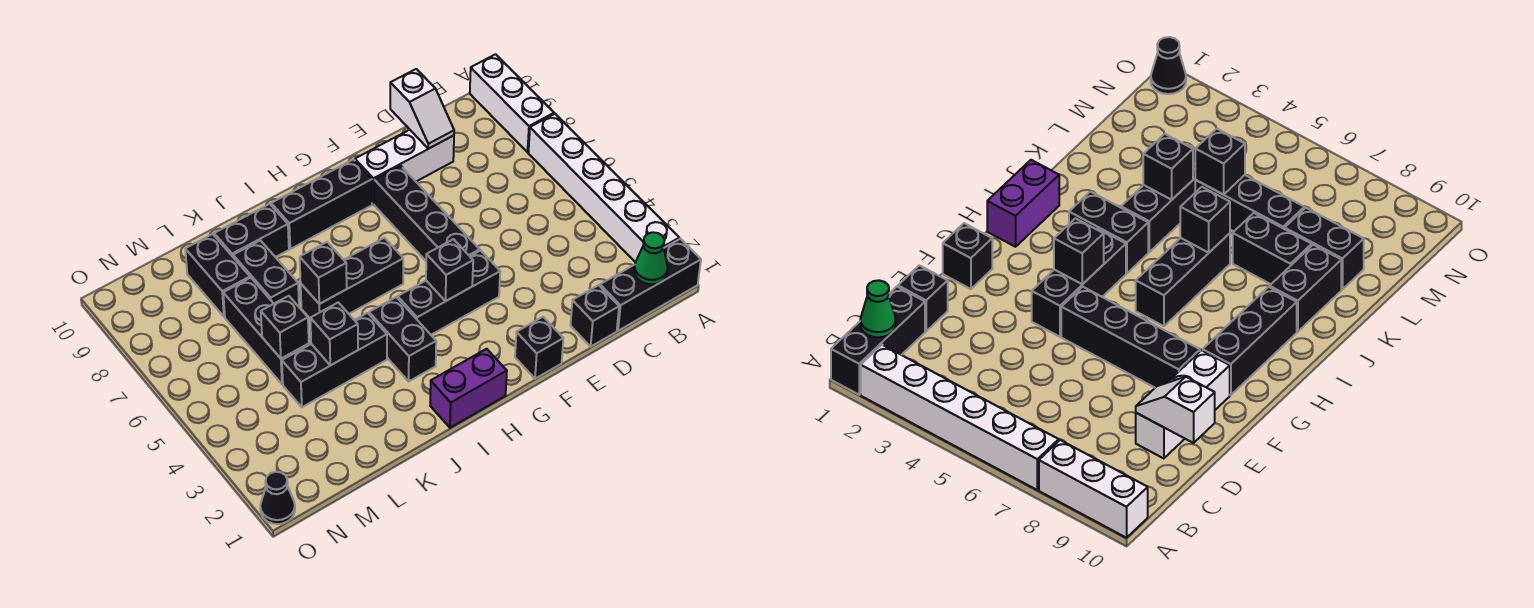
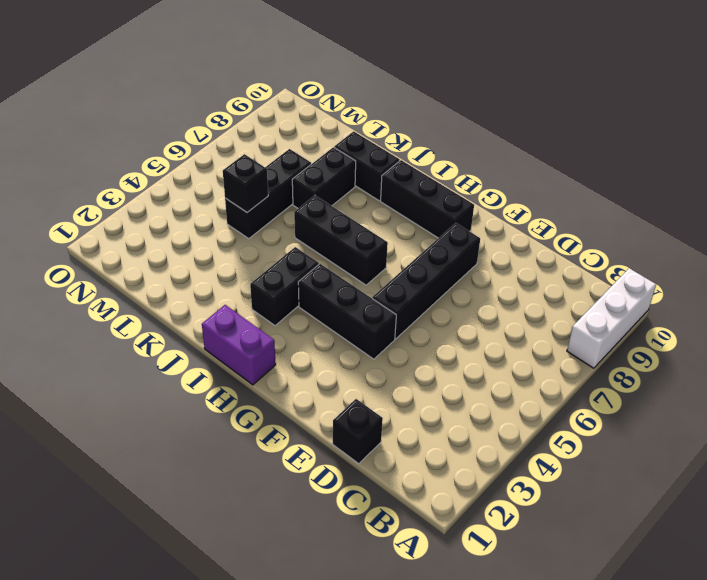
none -> black brick A1:C1 level 1
none -> white brick A2:A7 level 1
none -> white brick D9:F9 level 1

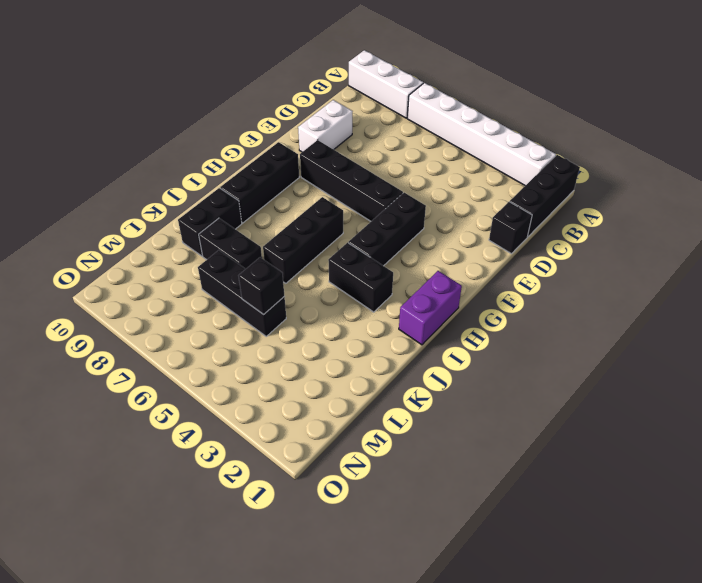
white brick D9:E9 level 1 -> white brick D9:F9 level 1
none -> black brick F1 level 1
none -> black brick J4:L4 level 1
none -> black brick L8:L9 level 1

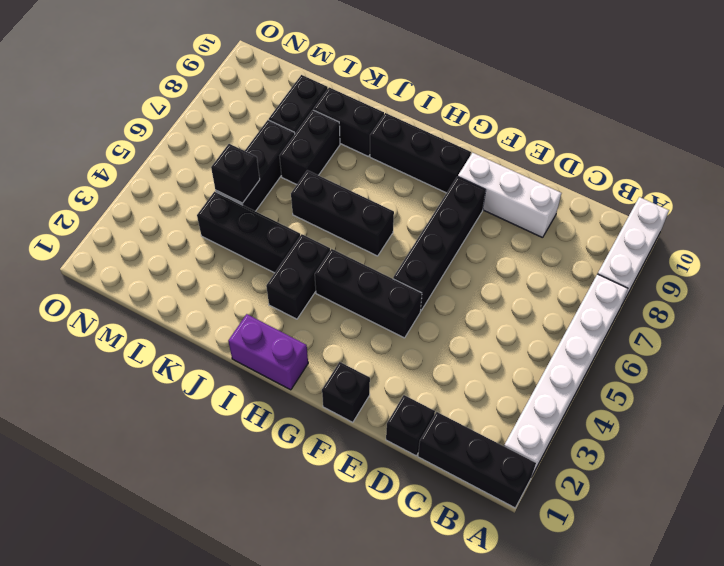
none -> black cone O1 level 1
none -> green cone B1 level 2
none -> white slope D9:D10 level 2 top 10

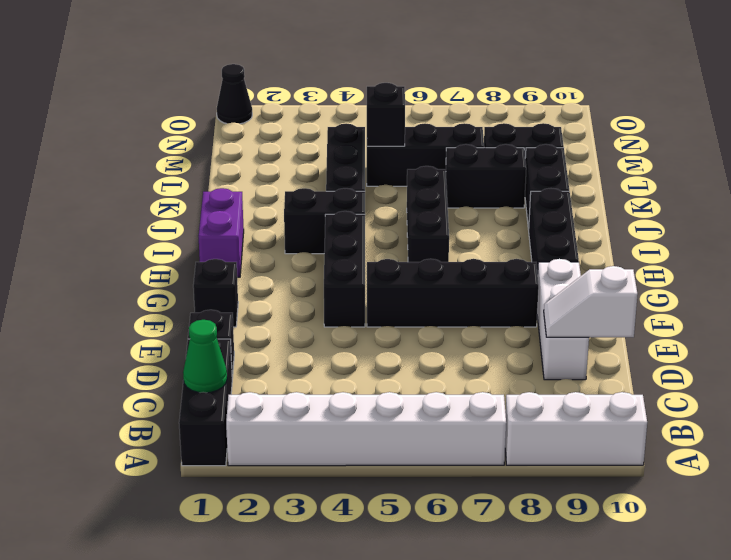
none -> black brick G4 level 2
none -> black brick J6 level 2
none -> black brick K4 level 2

